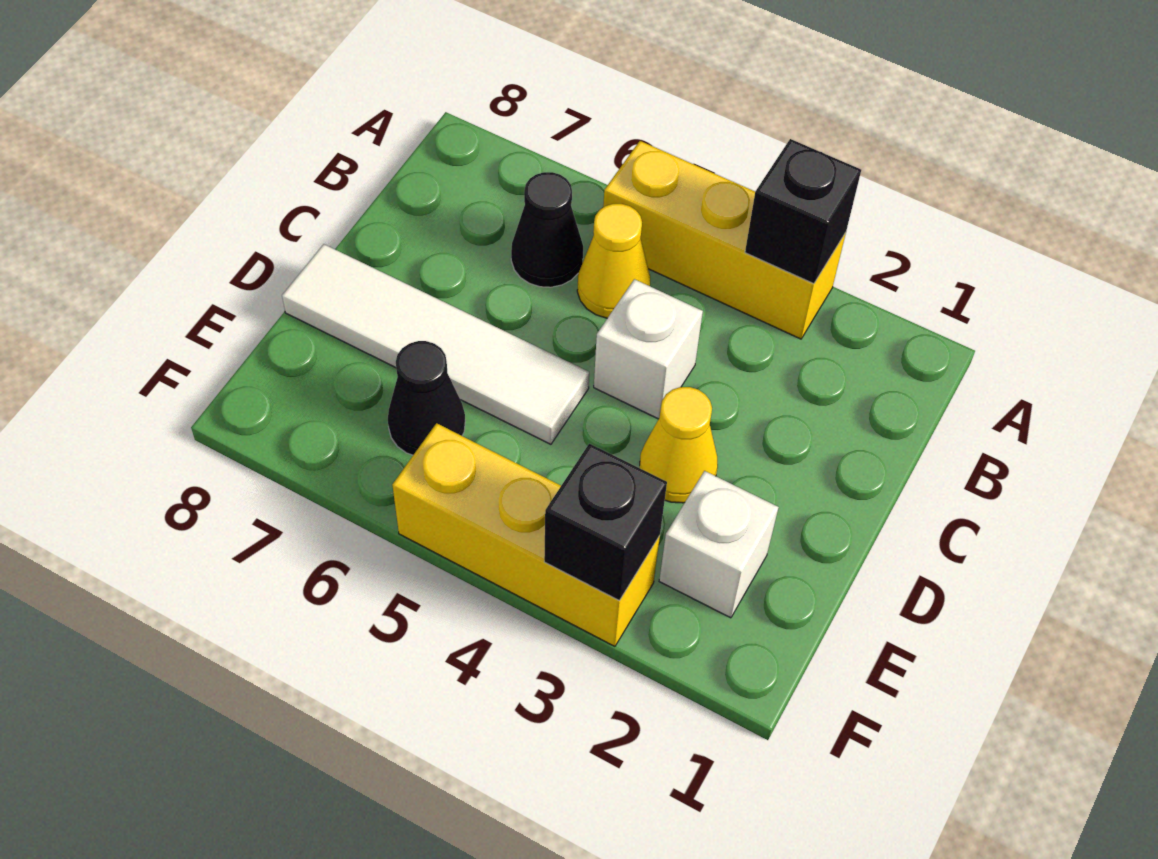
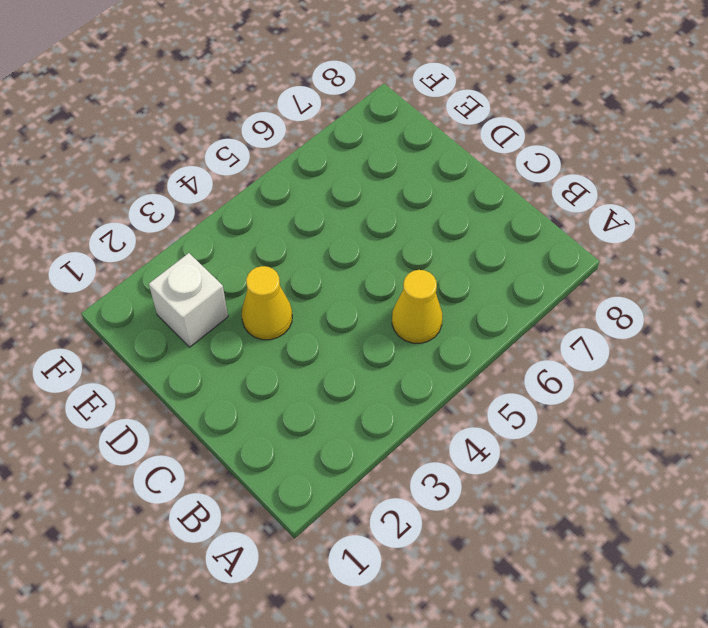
none -> yellow brick A3:A5 level 1
none -> black cone B6 level 1

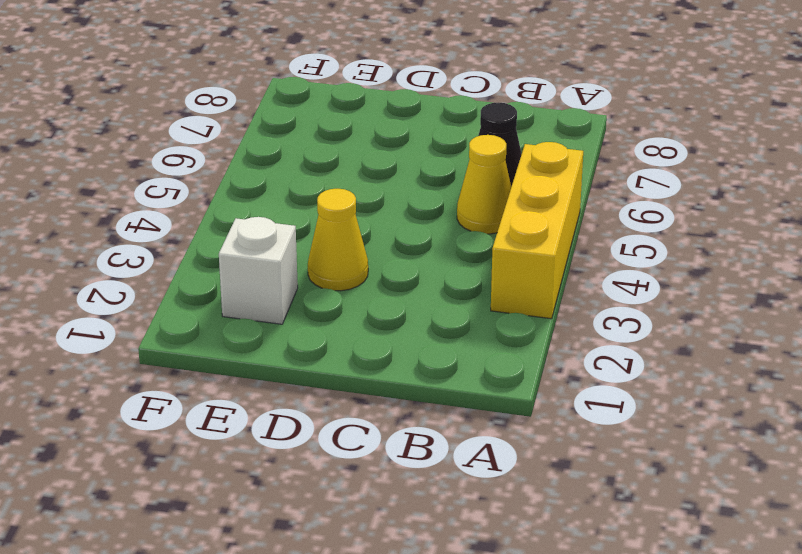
none -> white brick C4 level 1
none -> white tile D5:D8 level 1

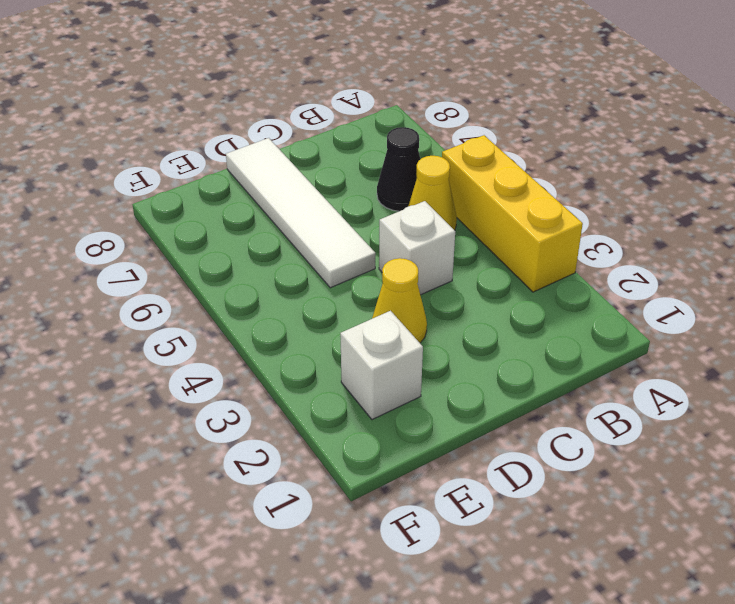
none -> black cone E6 level 1
none -> yellow brick F3:F5 level 1

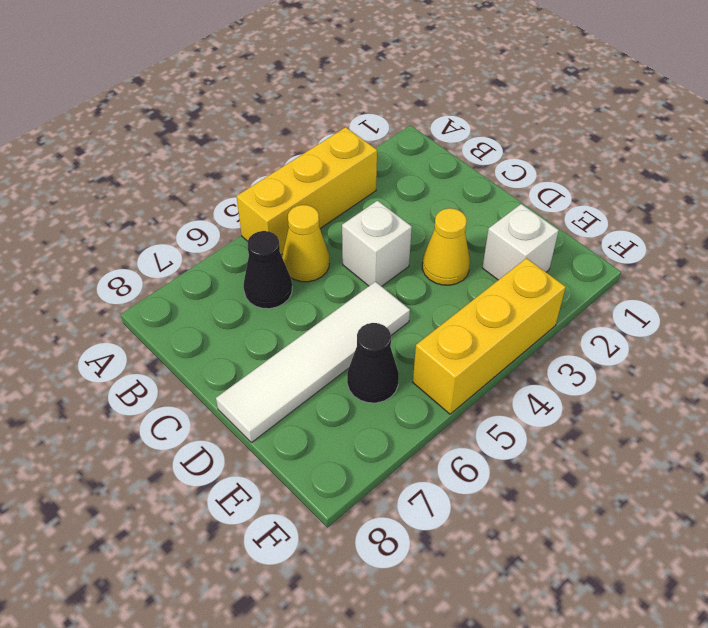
none -> black brick A3 level 2
none -> black brick F3 level 2

